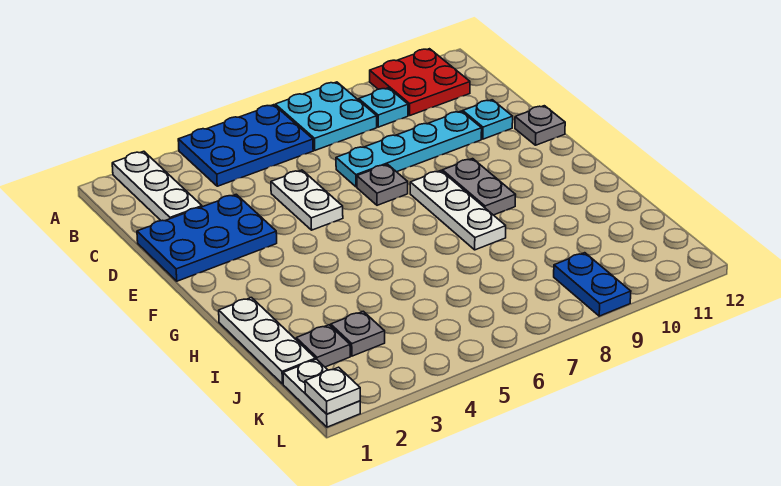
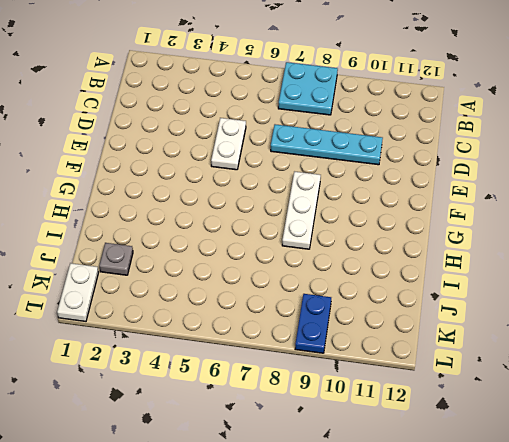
none -> white plate A2:C2 level 1
none -> blue plate A4:B6 level 1
none -> red plate A10:B11 level 1

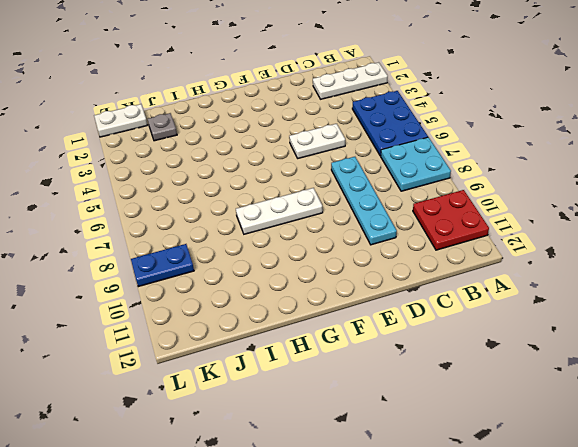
none -> cyan plate B9 level 1
none -> blue plate D1:E3 level 1
none -> cyan plate D11 level 1

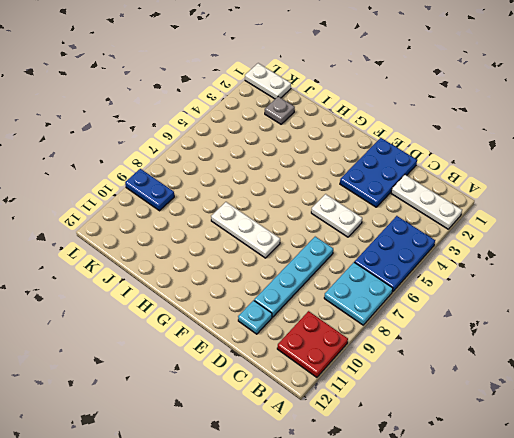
none -> cyan plate B9 level 1
none -> grey plate E7 level 1
none -> grey plate E12 level 1

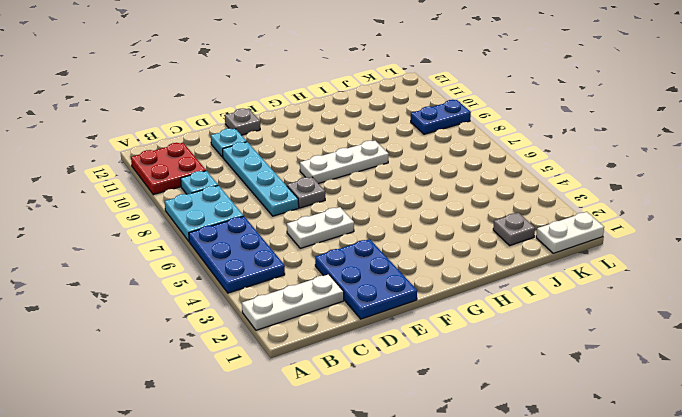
none -> grey plate F9:G9 level 1
none -> white plate H1:J1 level 1
none -> grey plate J3 level 1

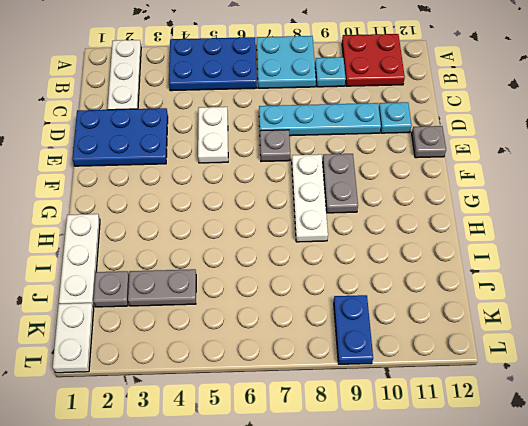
grey plate J3:J4 level 1 -> grey plate J3 level 1
none -> white plate L1 level 2

